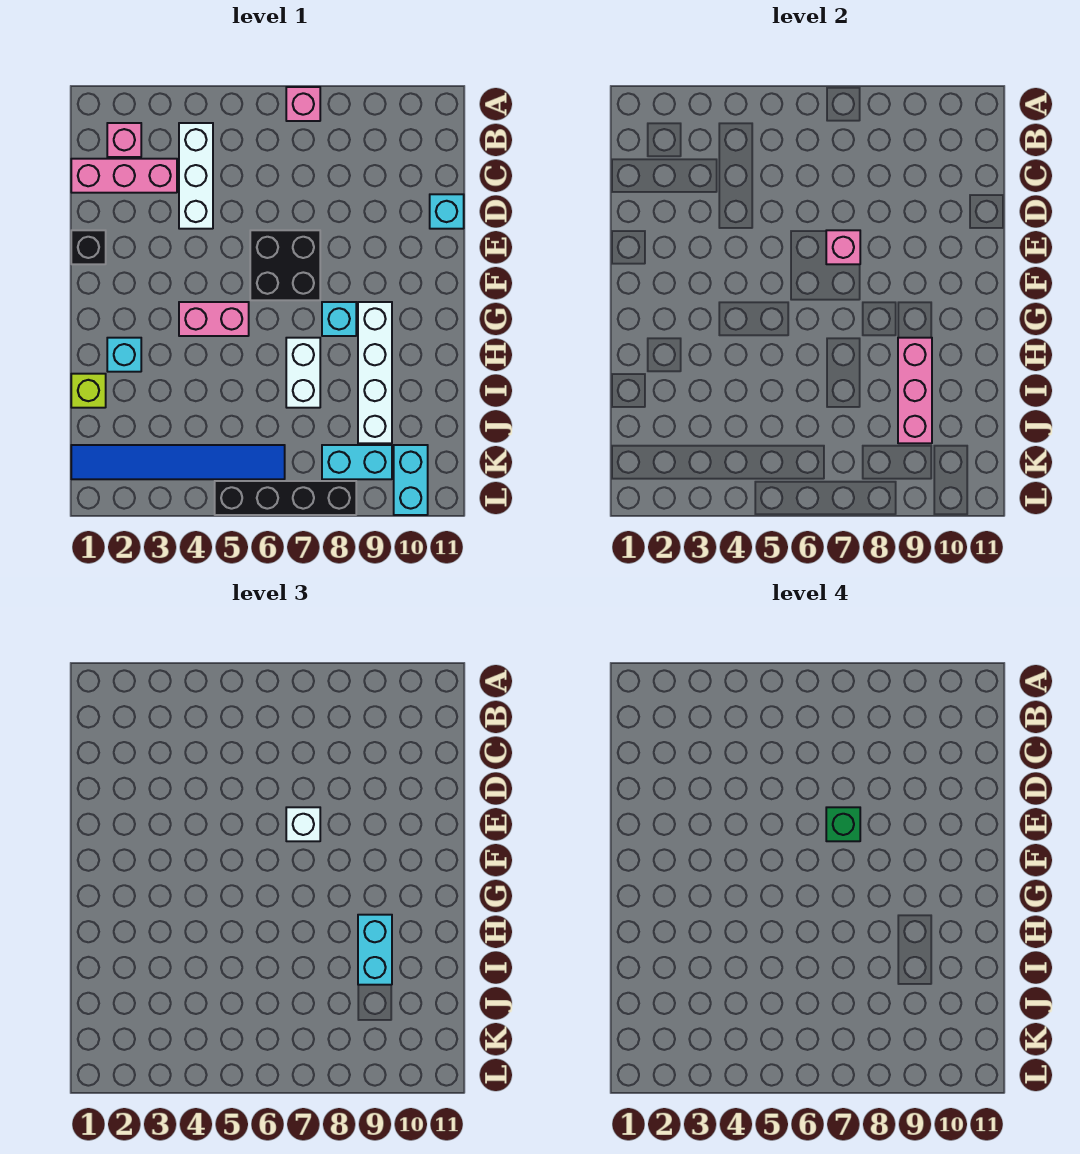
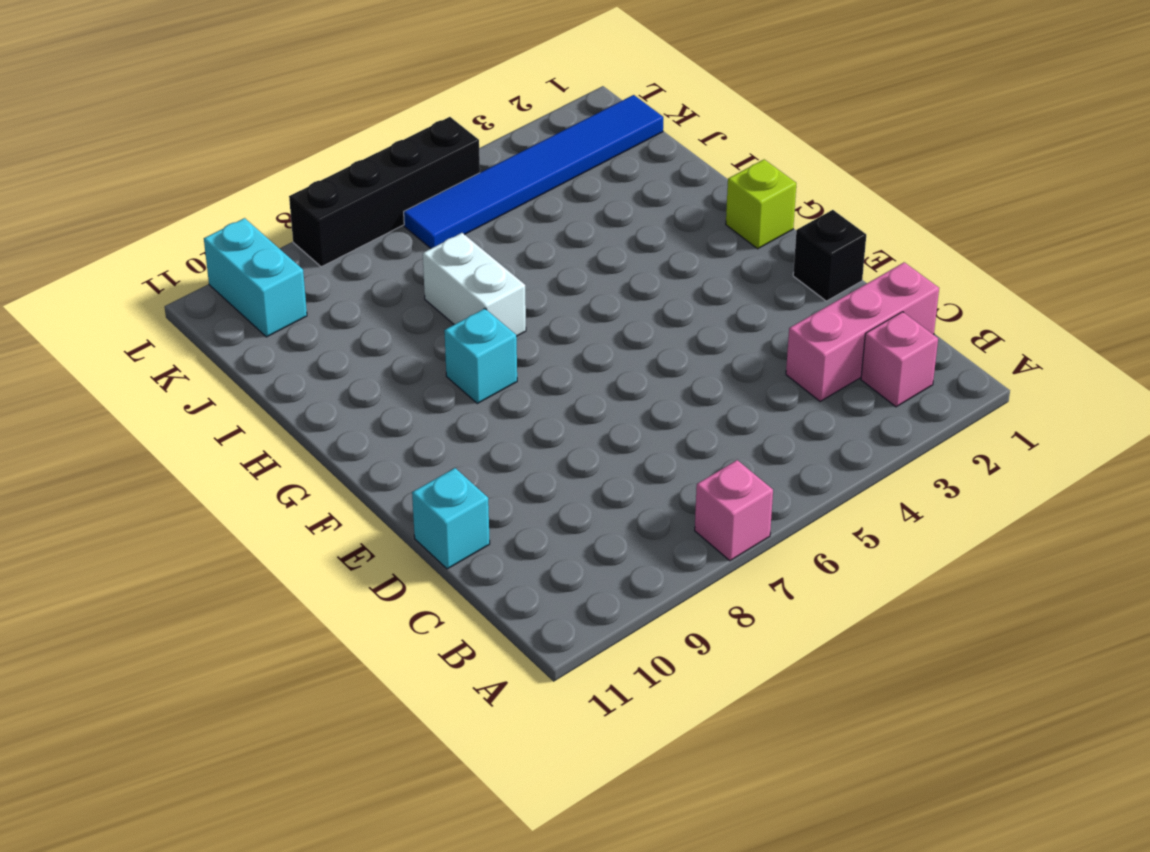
lime brick G1 level 1 -> lime brick I1 level 1
none -> white brick B4:D4 level 1
none -> black brick E6:F7 level 1
none -> pink brick G4:G5 level 1

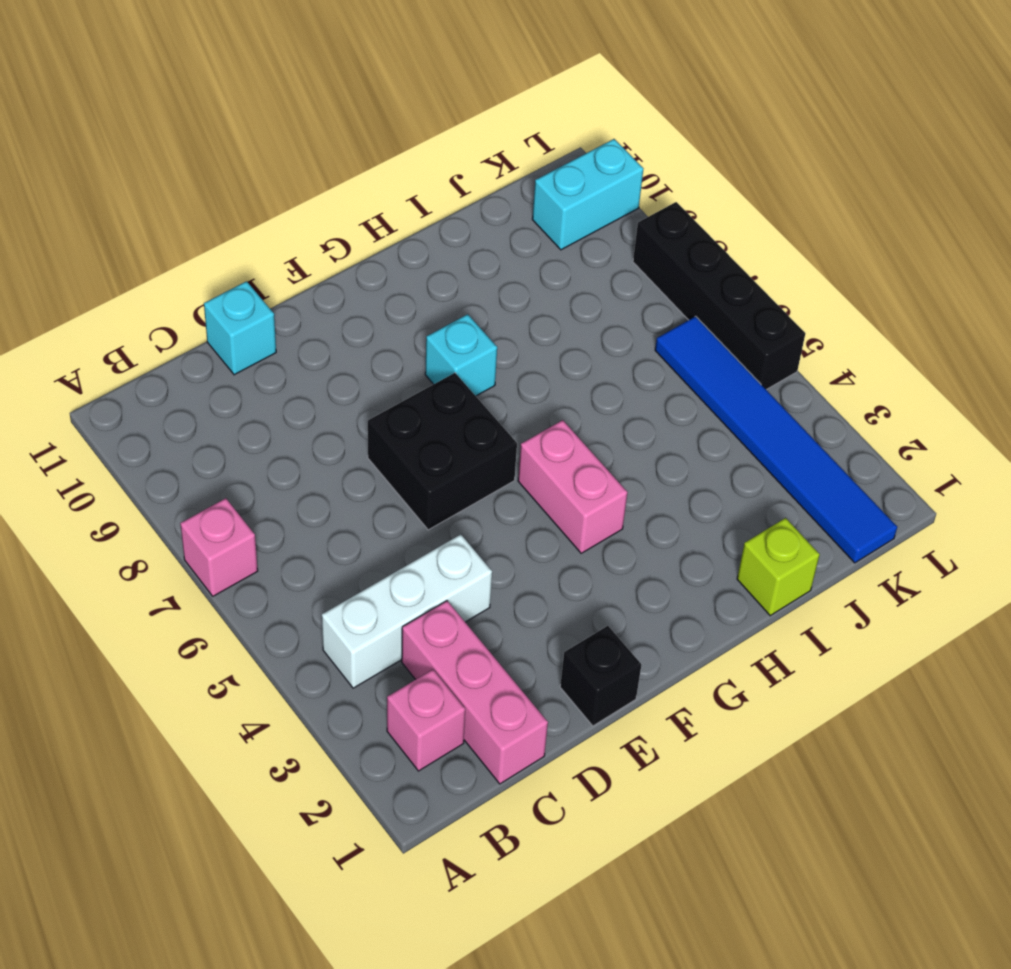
none -> white brick G9:J9 level 1
none -> cyan brick H2 level 1
none -> white brick H7:I7 level 1

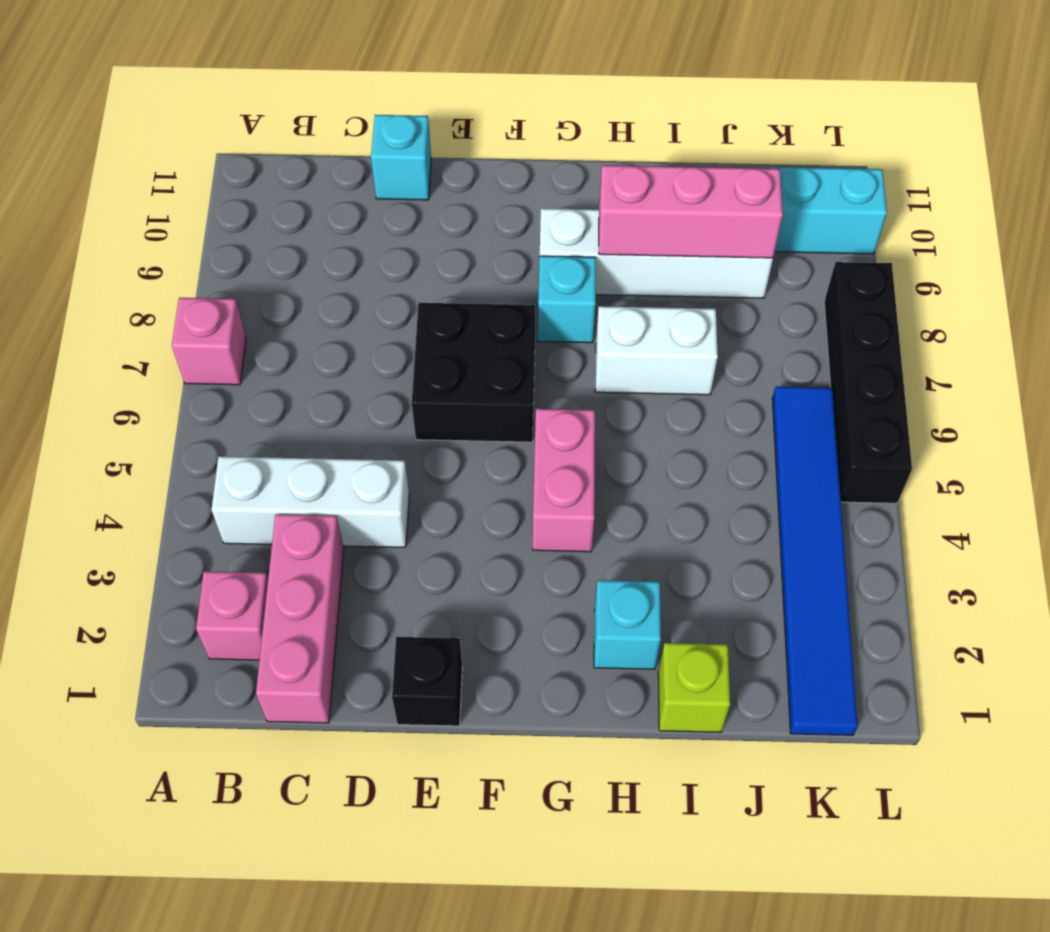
none -> cyan brick K8:K9 level 1
none -> pink brick E7 level 2
none -> white brick E7 level 3

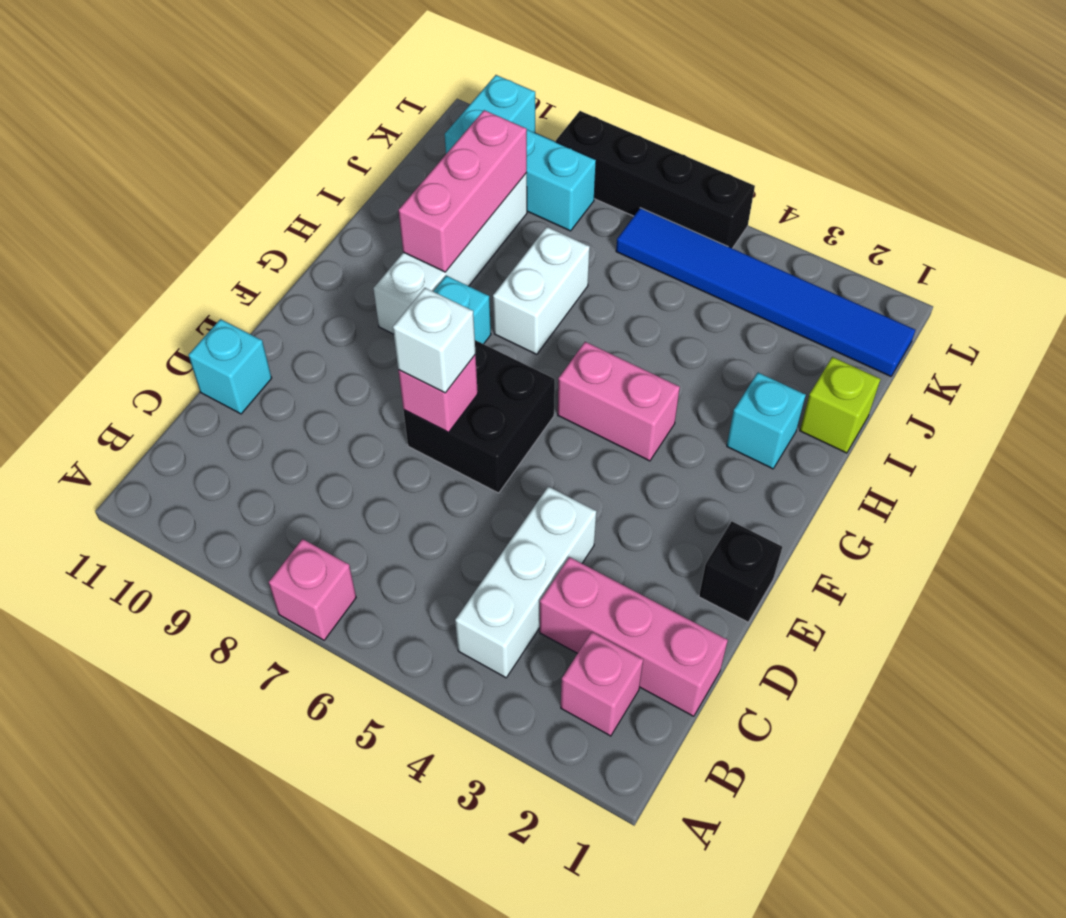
none -> cyan brick H9:I9 level 3
none -> green brick E7 level 4

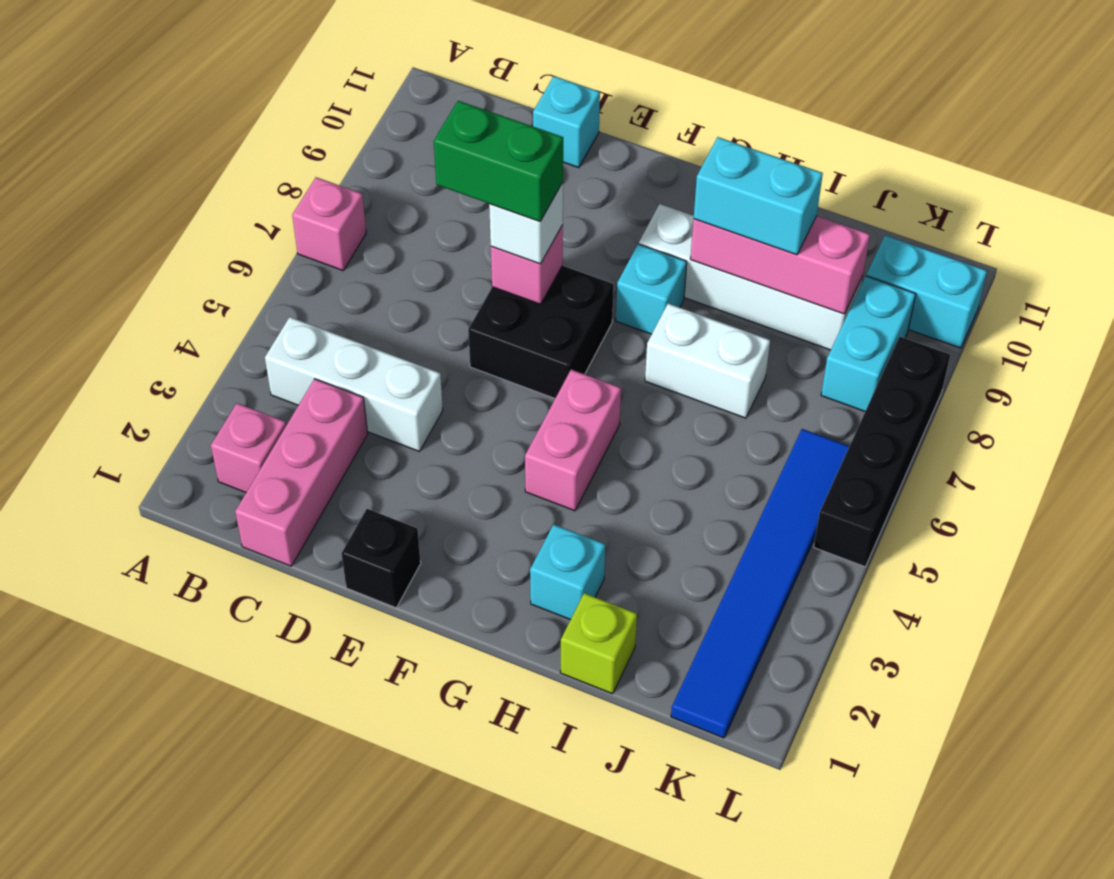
green brick D7:E7 level 4 -> green brick E7 level 4

